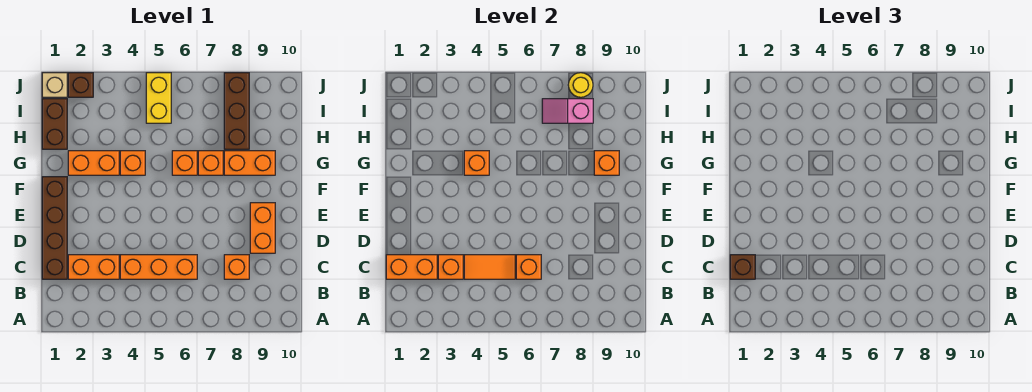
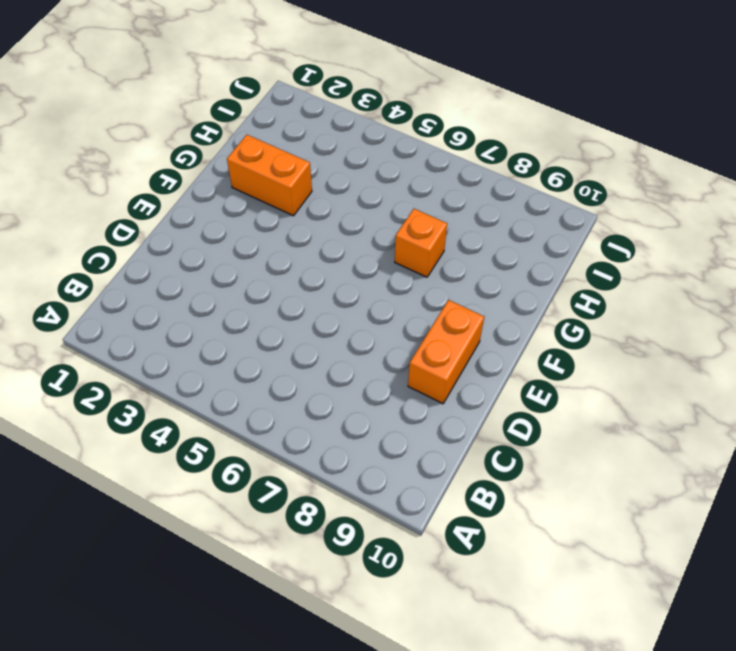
none -> brown brick C1:F1 level 1
none -> orange brick C2:C3 level 1
none -> orange brick C4:C6 level 1

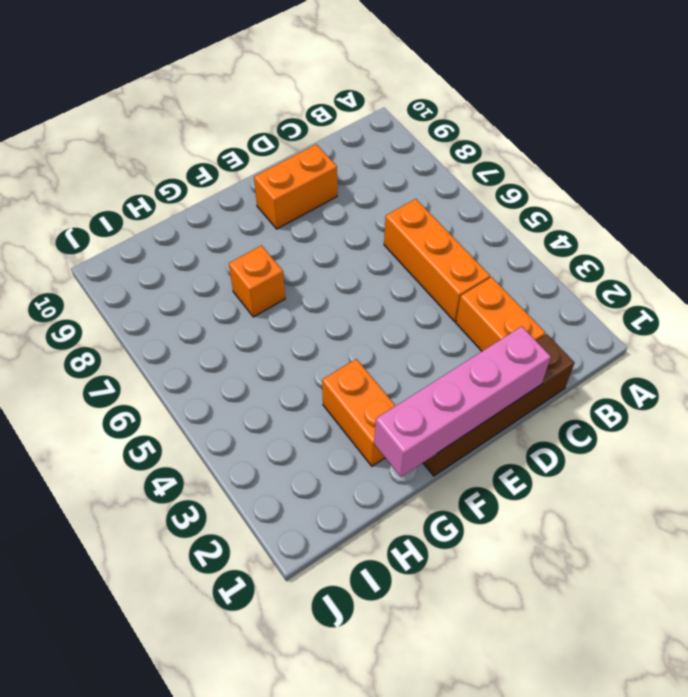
pink brick D1:G1 level 2 -> none
none -> orange brick C8 level 1
none -> orange brick G4 level 1
none -> orange brick G6 level 1

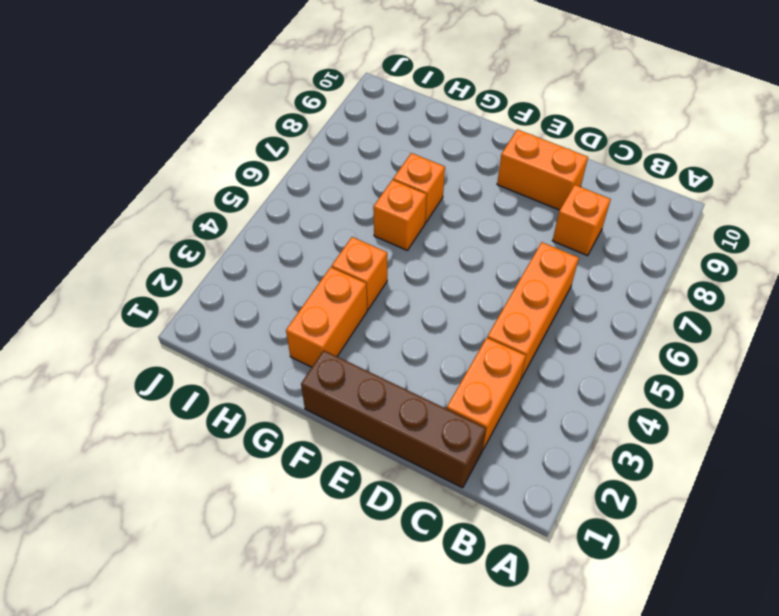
none -> orange brick G8:G9 level 1
none -> brown brick H1:I1 level 1
none -> brown brick H8:J8 level 1

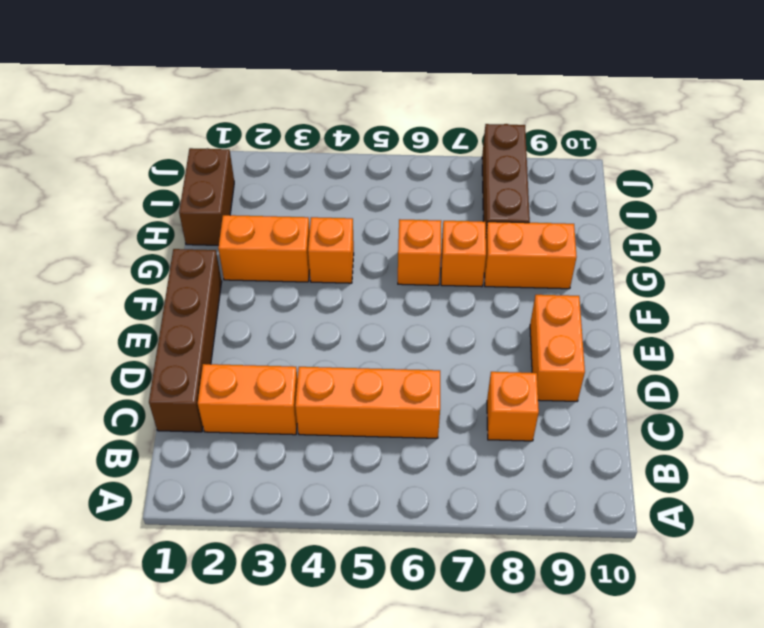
none -> yellow brick I5:J5 level 1
none -> tan brick J1 level 1
none -> brown brick J2 level 1

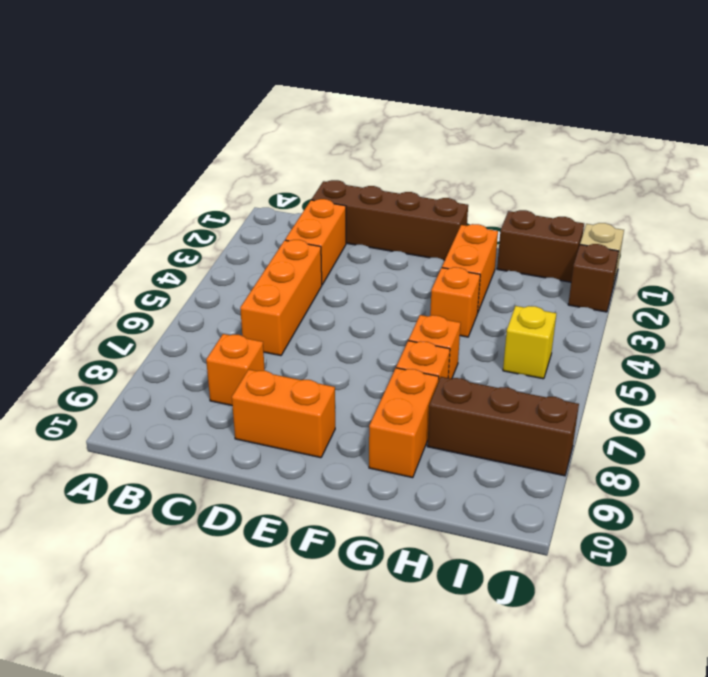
yellow brick I5 level 1 -> yellow brick I5:J5 level 1
none -> orange brick C1:C2 level 2
none -> orange brick C3 level 2
none -> orange tile C4:C5 level 2

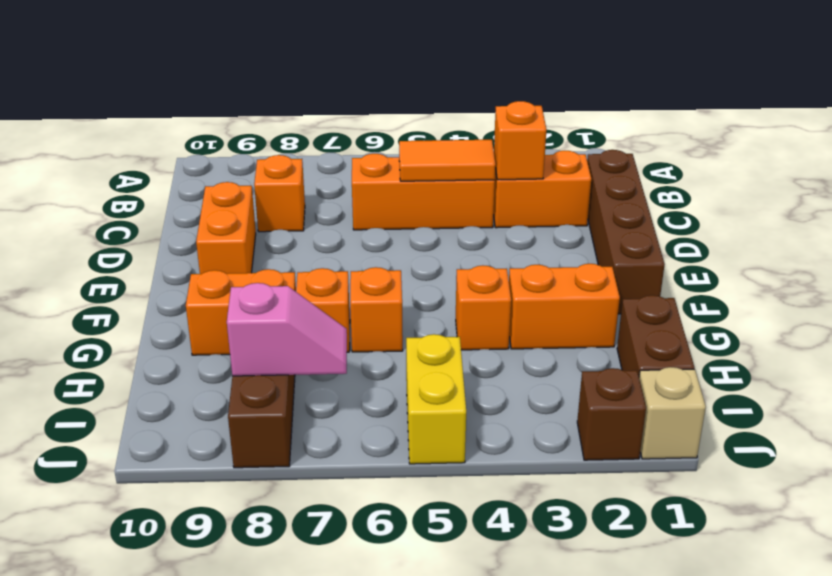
none -> orange brick C1:C2 level 2
none -> orange brick C6 level 2
none -> orange brick G4 level 2

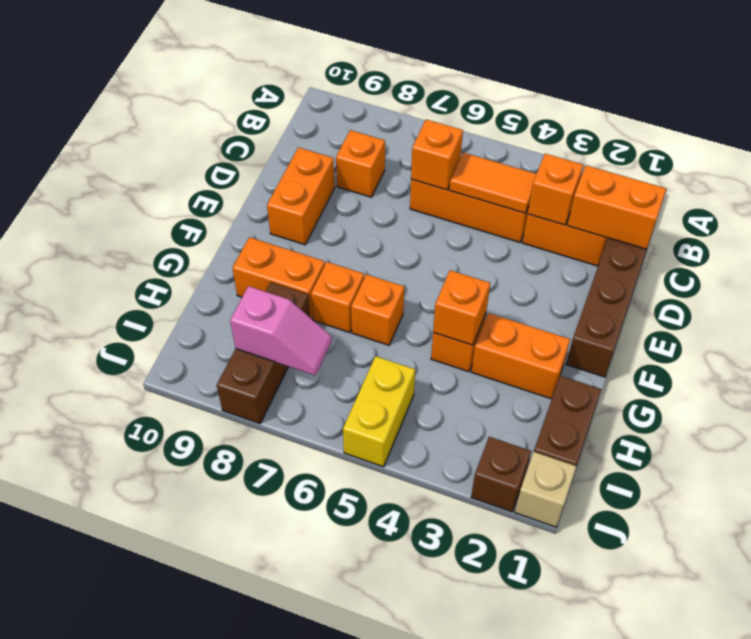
none -> orange brick G9 level 2
none -> yellow round brick J8 level 2
none -> brown brick C1 level 3

